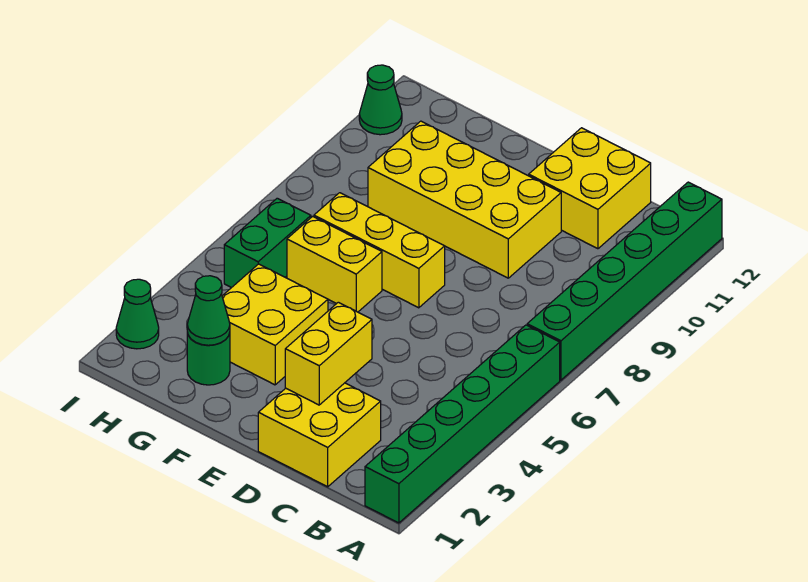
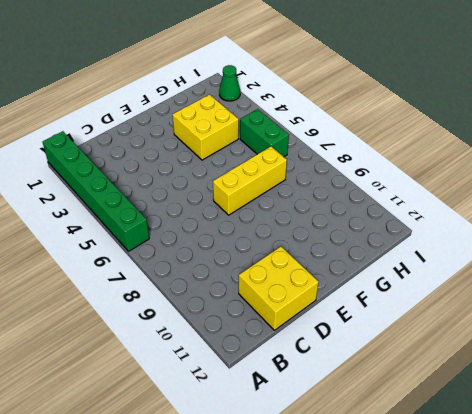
none -> green brick A7:A12 level 1
none -> yellow brick C1:D2 level 1
none -> yellow brick D9:G10 level 1

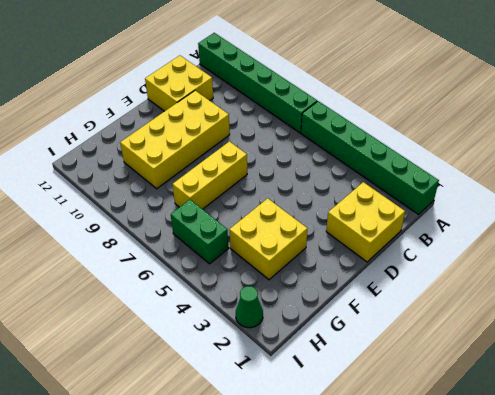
none -> yellow brick F6:G6 level 1
none -> green round brick G2 level 1
none -> green cone I11 level 1

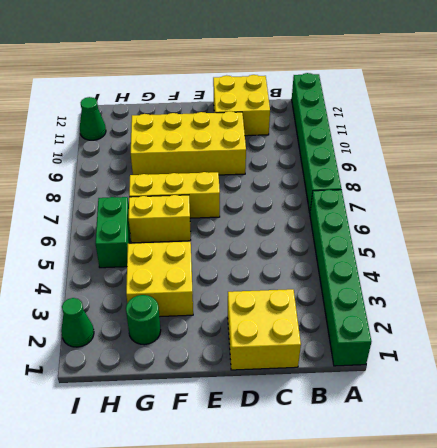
none -> yellow brick D2:D3 level 2
none -> green cone G2 level 2

